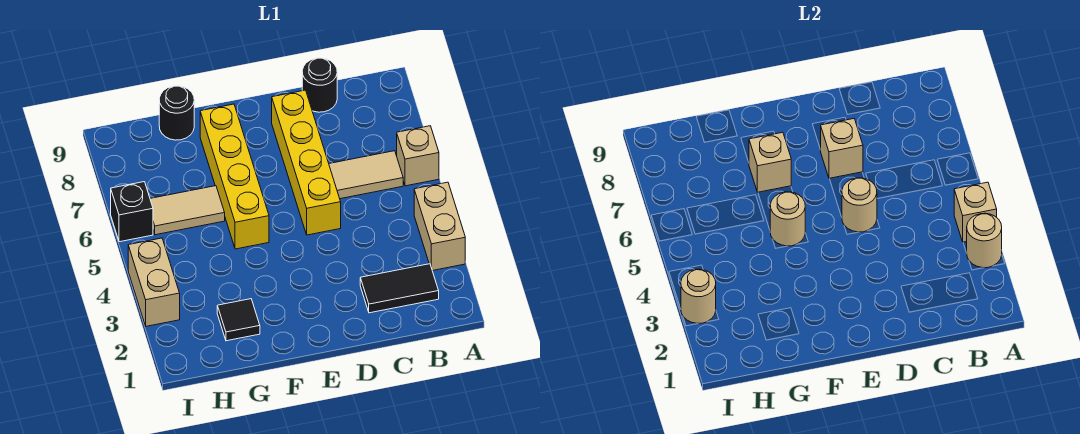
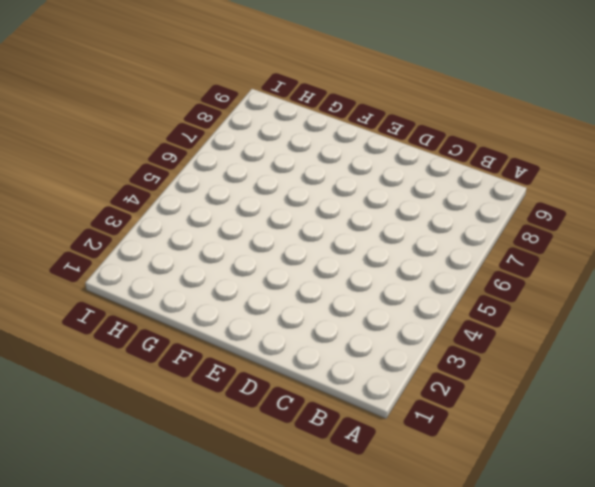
none -> tan brick A3:A4 level 1
none -> tan brick A6 level 1
none -> black tile B2:C2 level 1

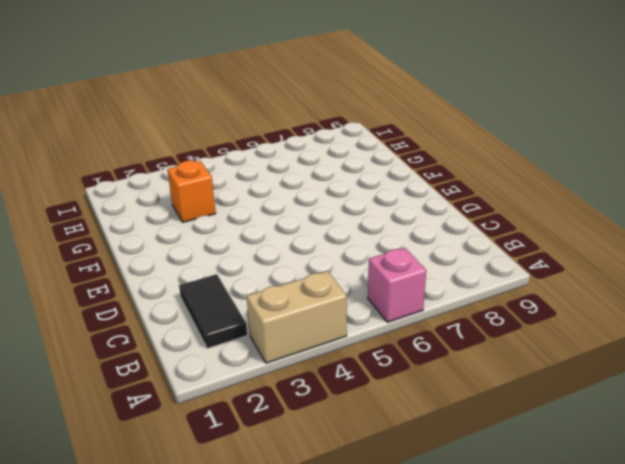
pink brick A6 level 1 -> tan brick A6 level 1
orange brick G3 level 1 -> none
none -> tan tile B6:C6 level 1
none -> black round brick C9 level 1
none -> yellow brick D5:D8 level 1

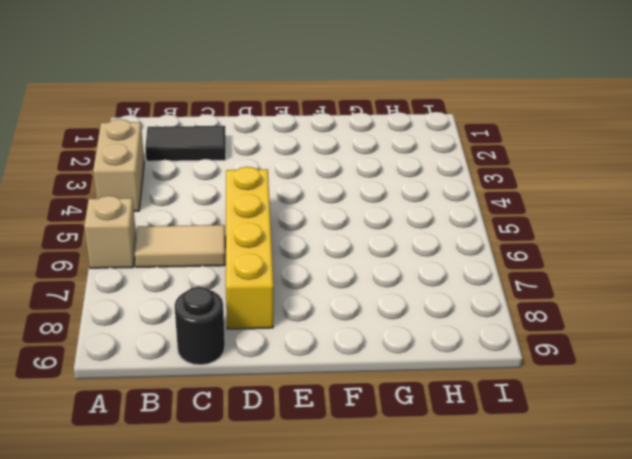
none -> yellow brick F5:F8 level 1
none -> black tile G2 level 1
none -> tan tile G6:H6 level 1

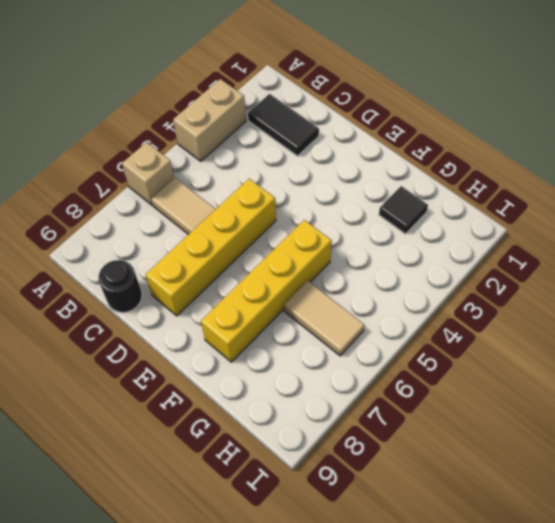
none -> black round brick G9 level 1
none -> tan brick I3:I4 level 1
none -> black brick I6 level 1

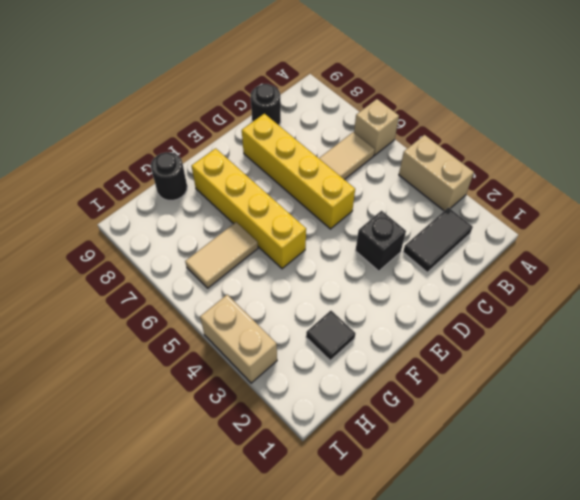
black brick D3 level 1 -> black brick I6 level 1
none -> tan round brick A3 level 2
none -> tan brick A4 level 2
none -> tan round brick D5 level 2

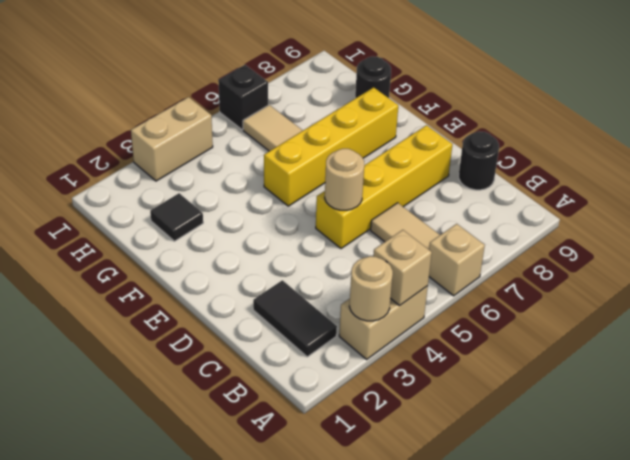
none -> tan brick D7 level 2
none -> tan round brick F5 level 2
none -> tan brick F7 level 2

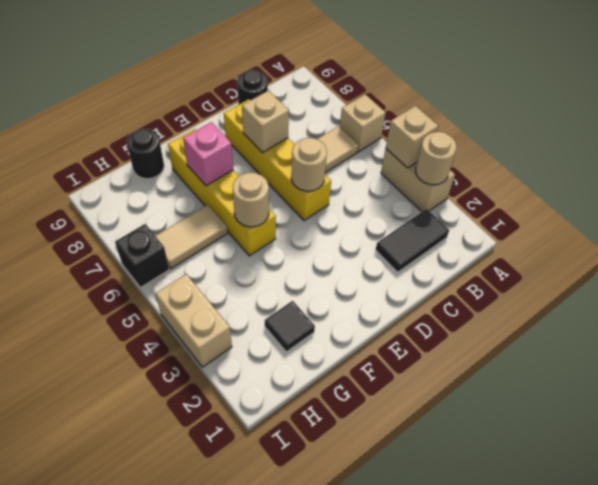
pink brick F7 level 2 -> tan brick F7 level 2
none -> tan round brick I3 level 2

